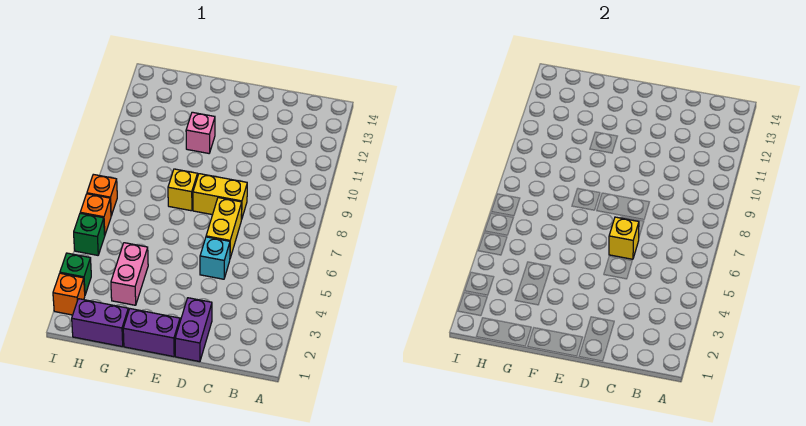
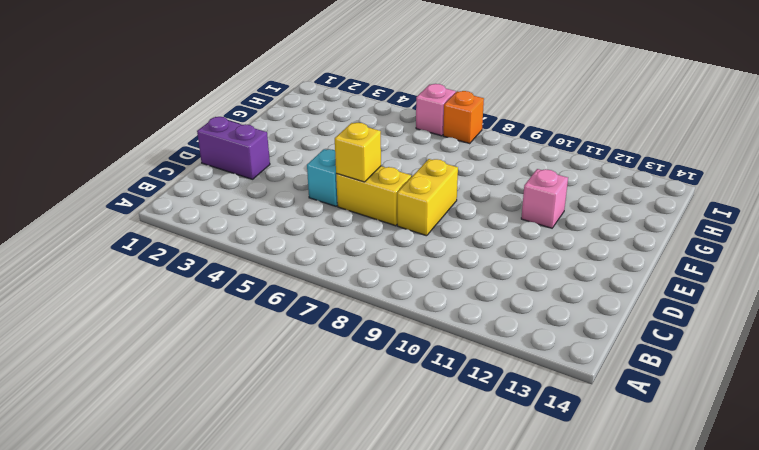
pink brick I6 level 1 -> orange brick I6 level 1
none -> purple brick E1:F1 level 1
none -> yellow brick F8 level 1
none -> purple brick G1:H1 level 1

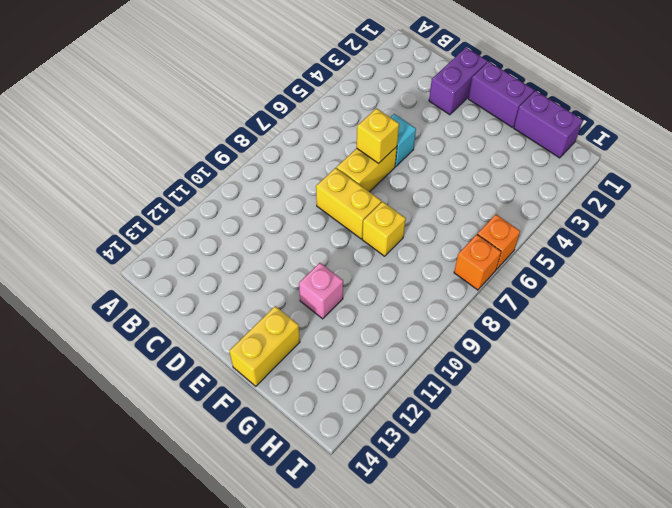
yellow brick F13:F14 level 1 -> none
none -> pink brick G3:G4 level 1
none -> orange brick I2 level 1
none -> green brick I3 level 1

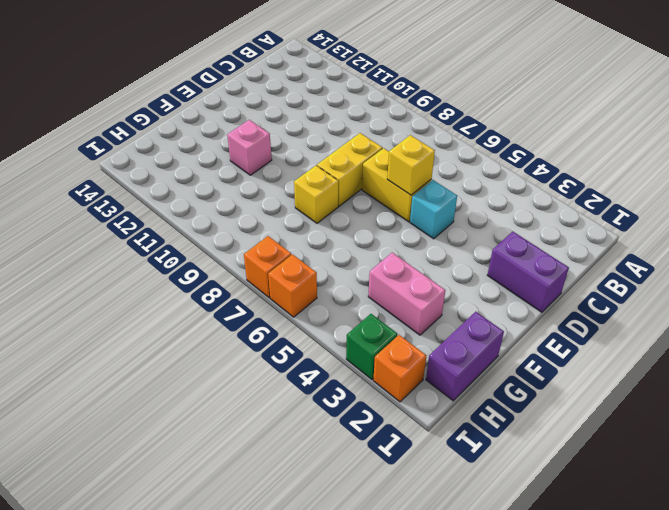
none -> purple brick E1:F1 level 1
none -> green brick I5 level 1

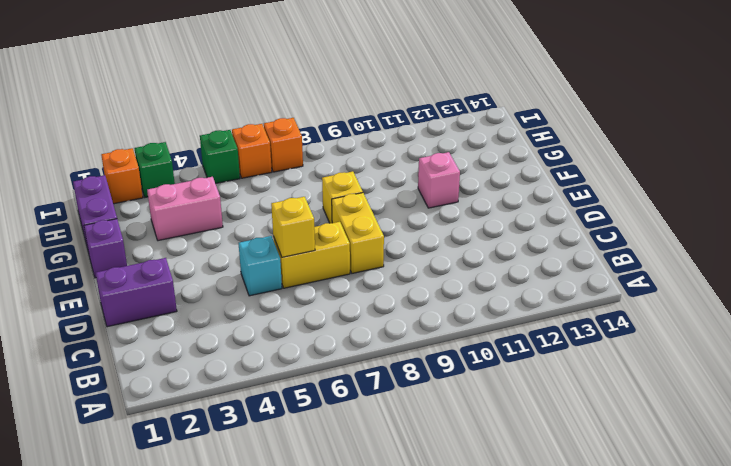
purple brick F1 level 1 -> purple brick E1:F1 level 1

